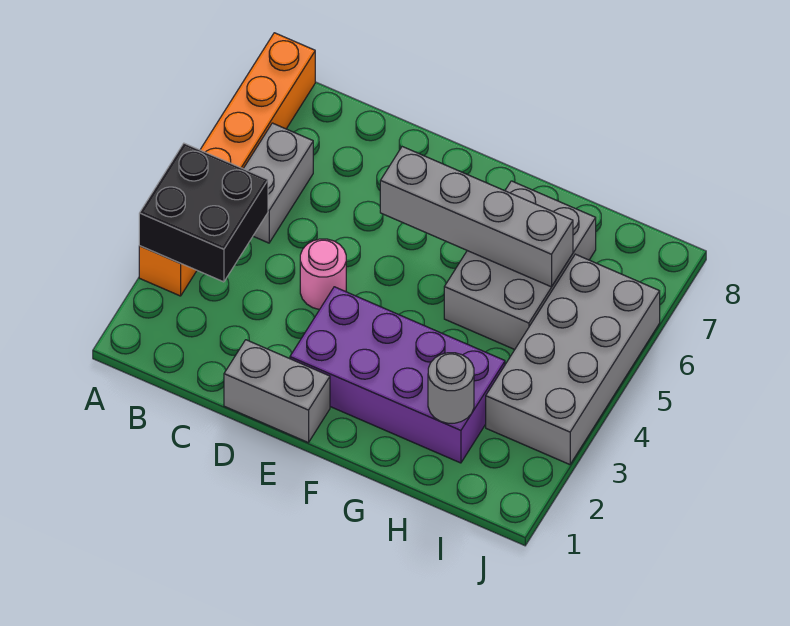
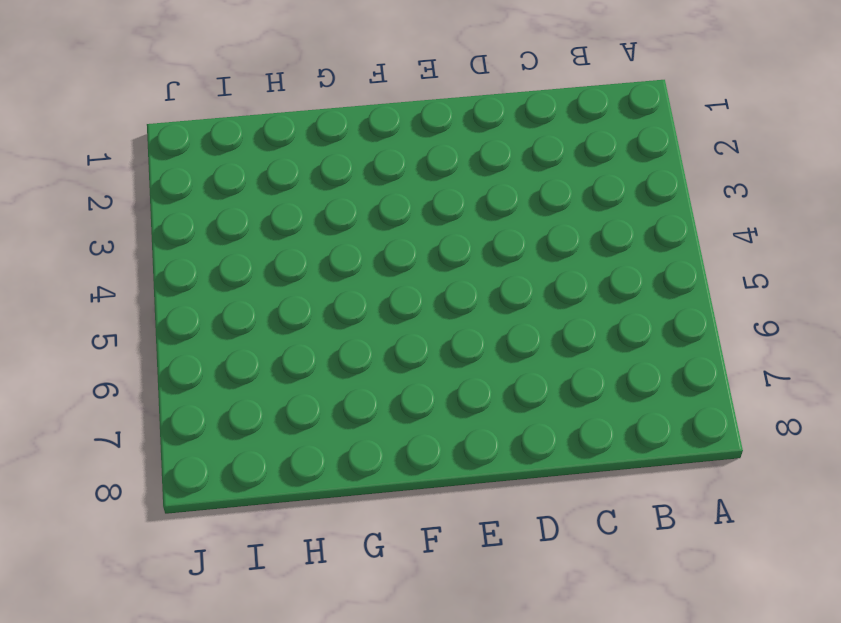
none -> orange brick A3:A8 level 1
none -> grey brick B5:B6 level 1

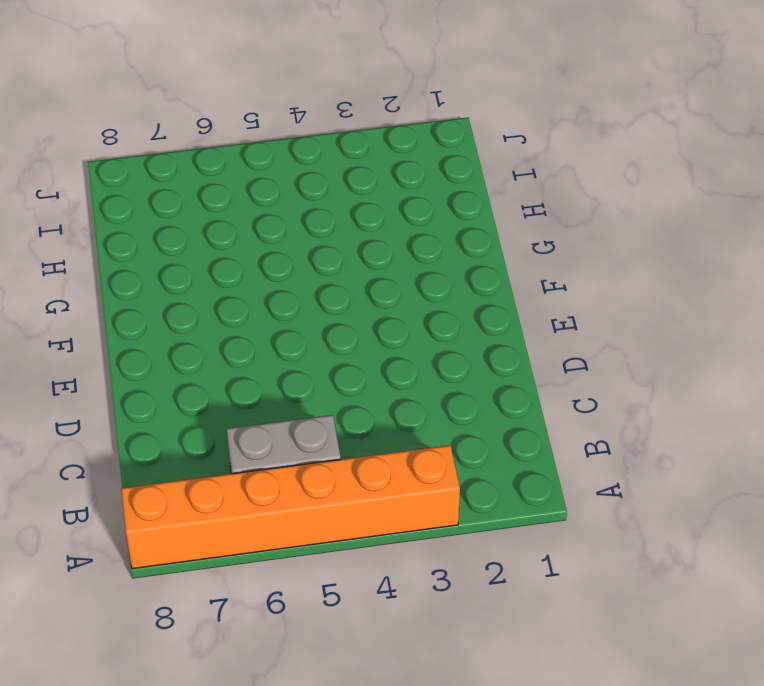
none -> grey brick D1:E1 level 1
none -> pink round brick D4 level 1

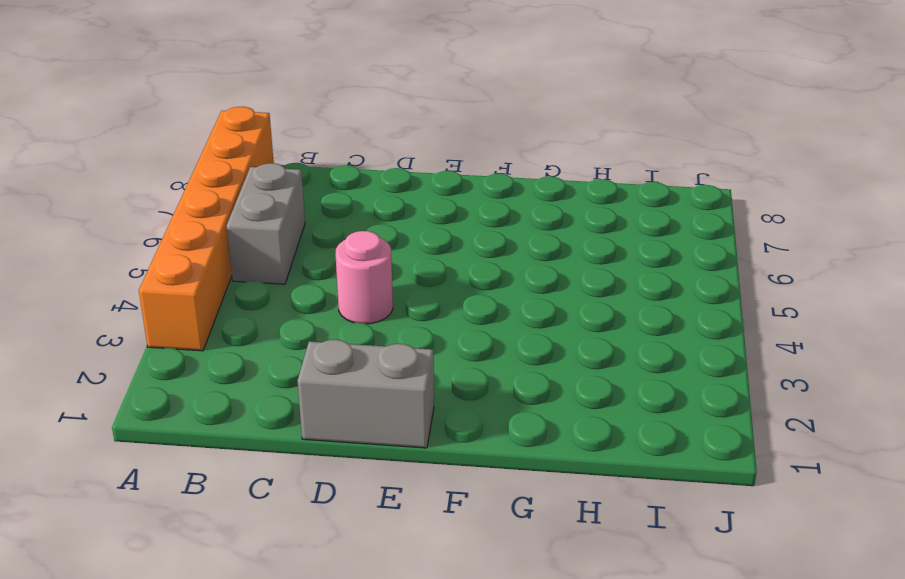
none -> purple brick E2:H3 level 1
none -> grey brick G5:H7 level 1

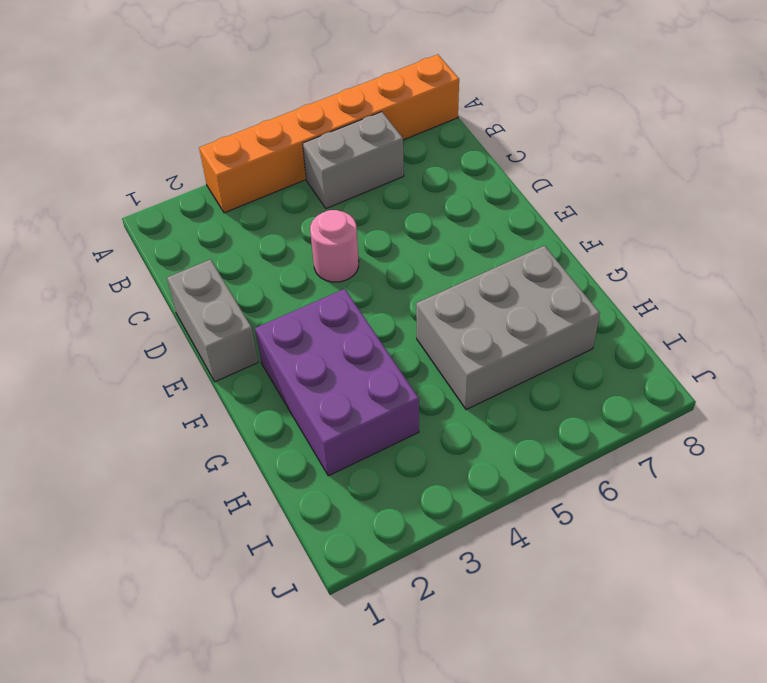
purple brick F2:H3 level 1 -> purple brick E2:H3 level 1
none -> grey brick I3:J6 level 1
none -> black brick A3:B4 level 2

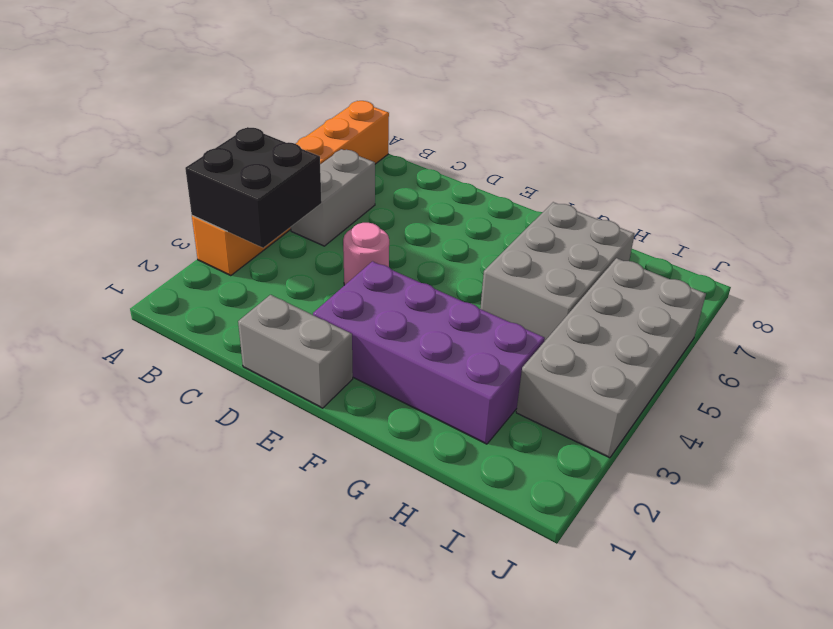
none -> grey brick E6:H6 level 2
none -> grey round brick H2 level 2

